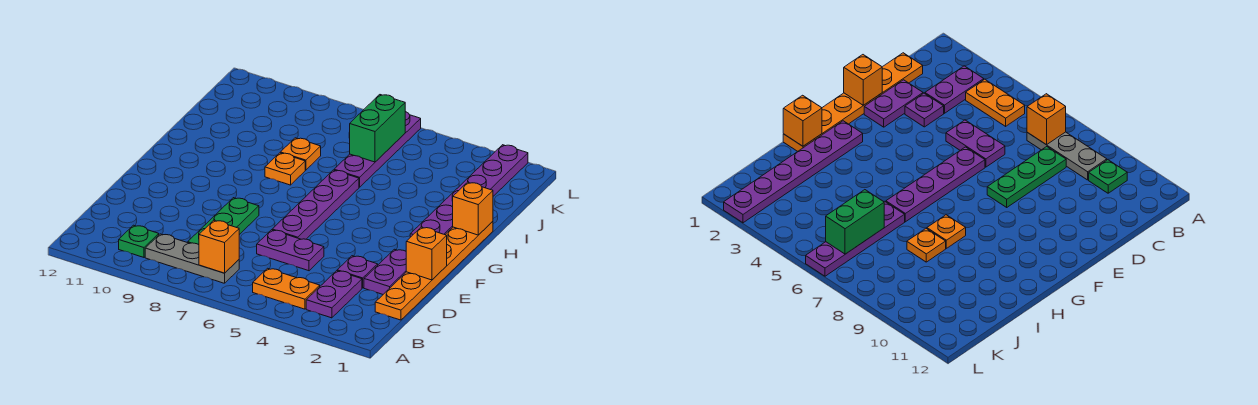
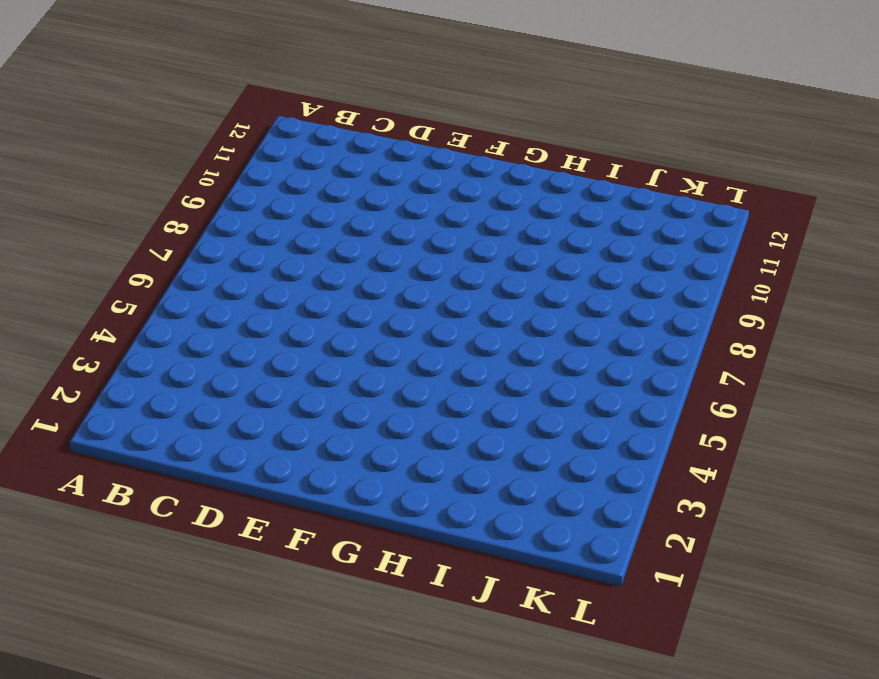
none -> purple plate B3:C3 level 1
none -> orange plate B4:B5 level 1
none -> grey plate B7:B9 level 1

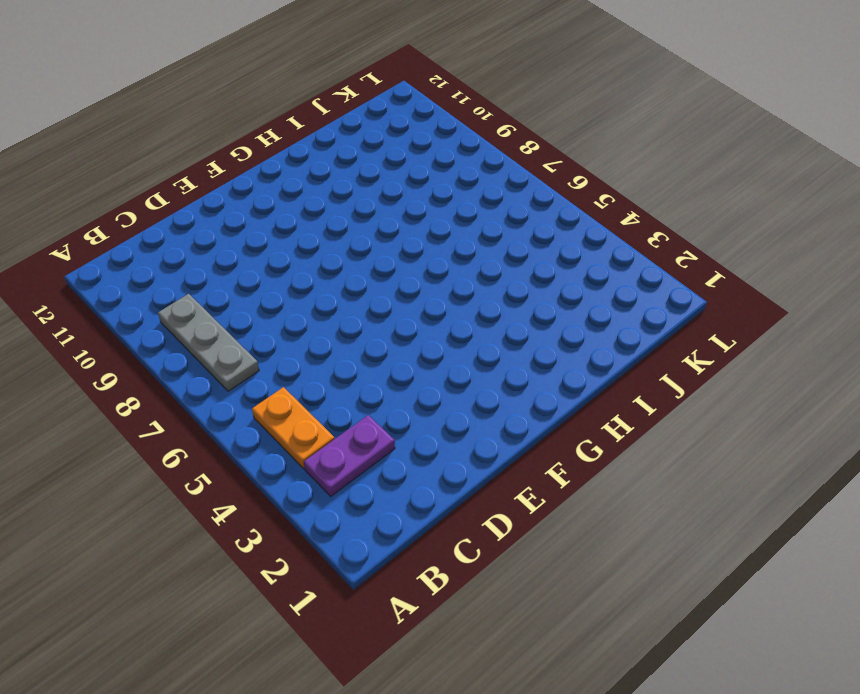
none -> green plate B10 level 1
none -> orange plate C1:H1 level 1
none -> green plate C8:E8 level 1

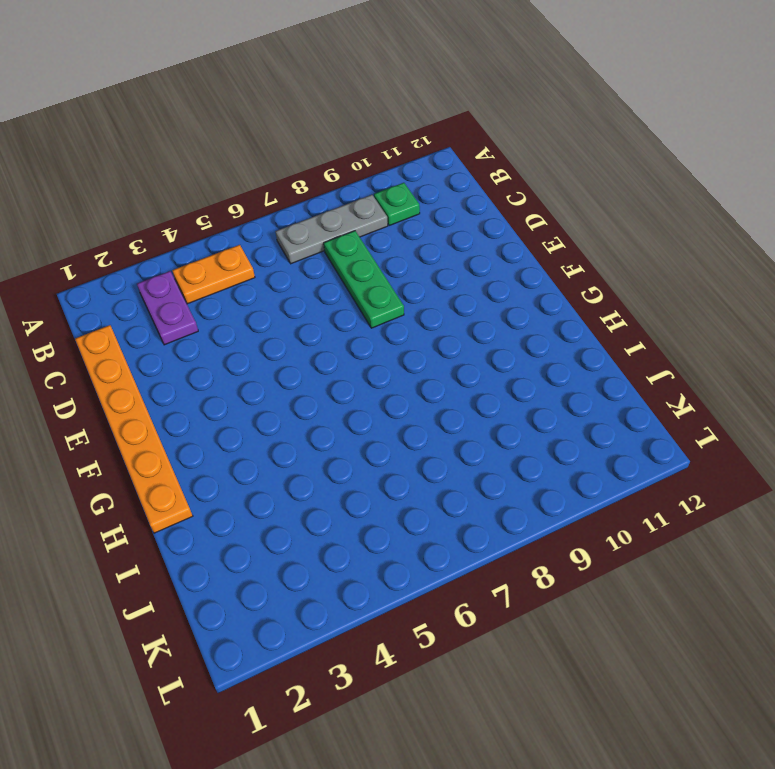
none -> purple plate D2:E2 level 1
none -> purple plate D3 level 1
none -> purple plate D5:D6 level 1

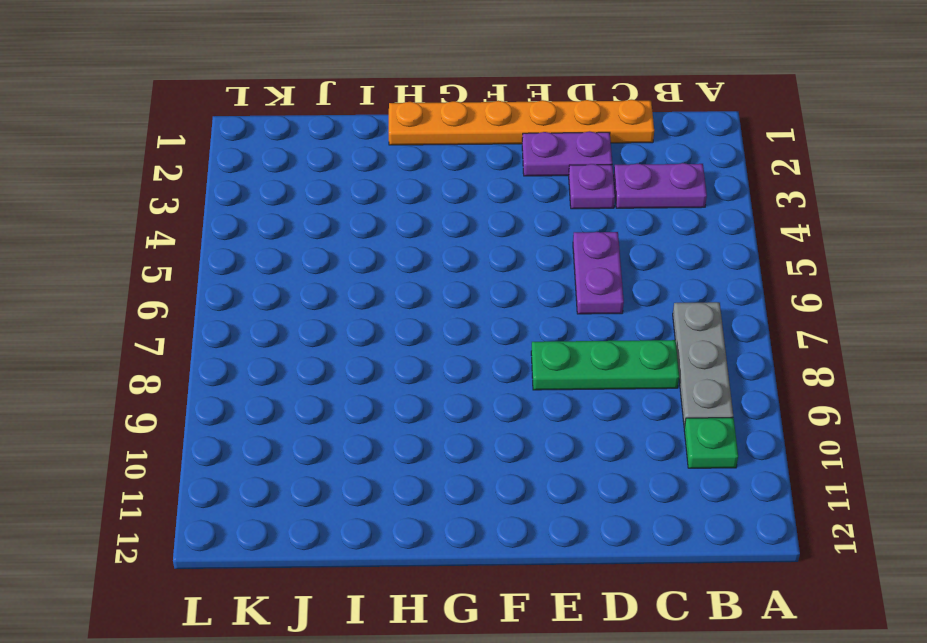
none -> orange plate B4:B5 level 1
none -> purple plate E6:H6 level 1
none -> purple plate G2:L2 level 1

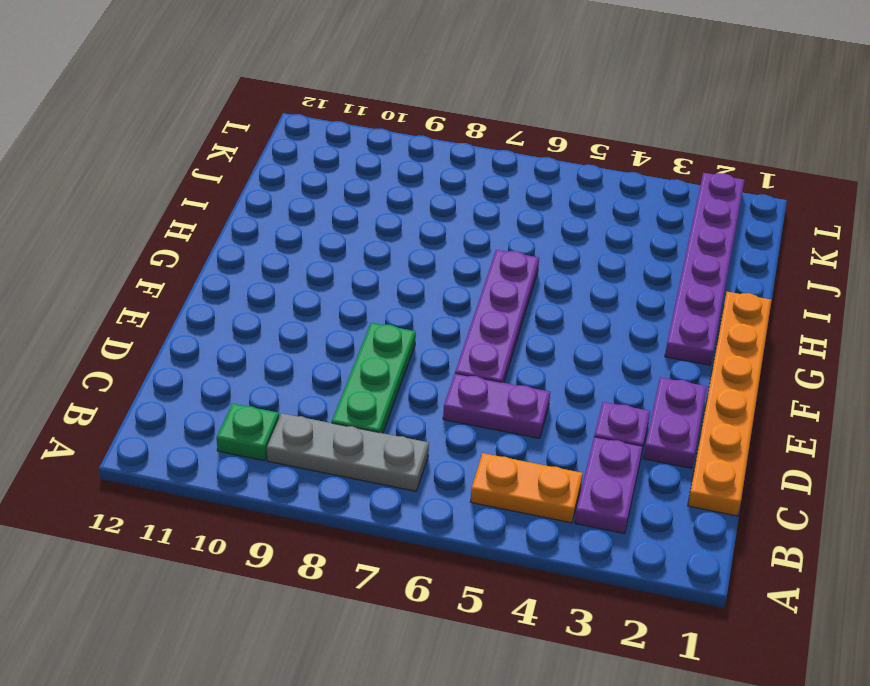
none -> orange plate H8 level 1
none -> purple plate I6:L6 level 1
none -> orange plate I8 level 1

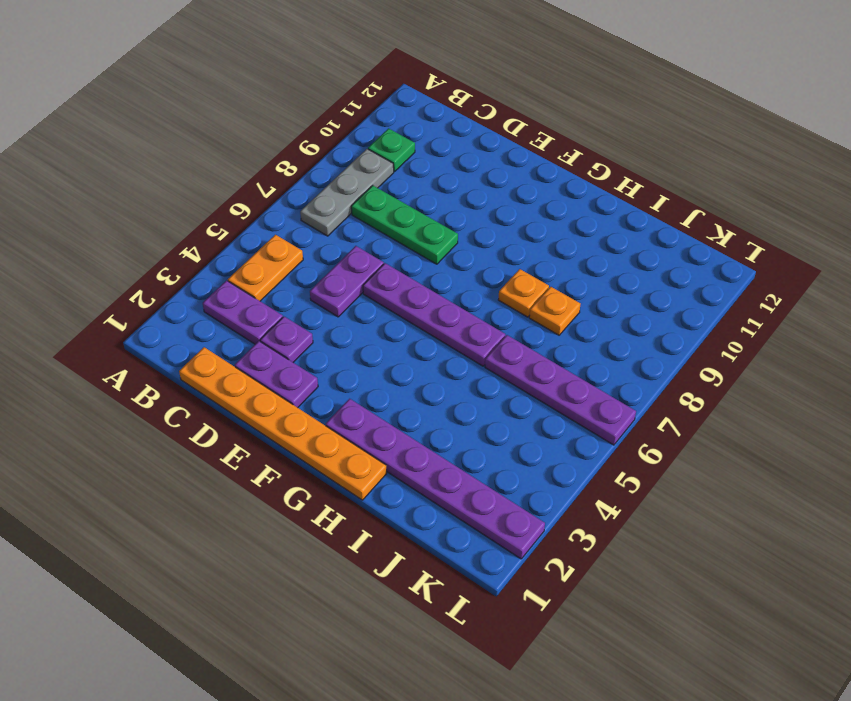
none -> orange brick B7 level 2
none -> orange brick E1 level 2
none -> orange brick H1 level 2

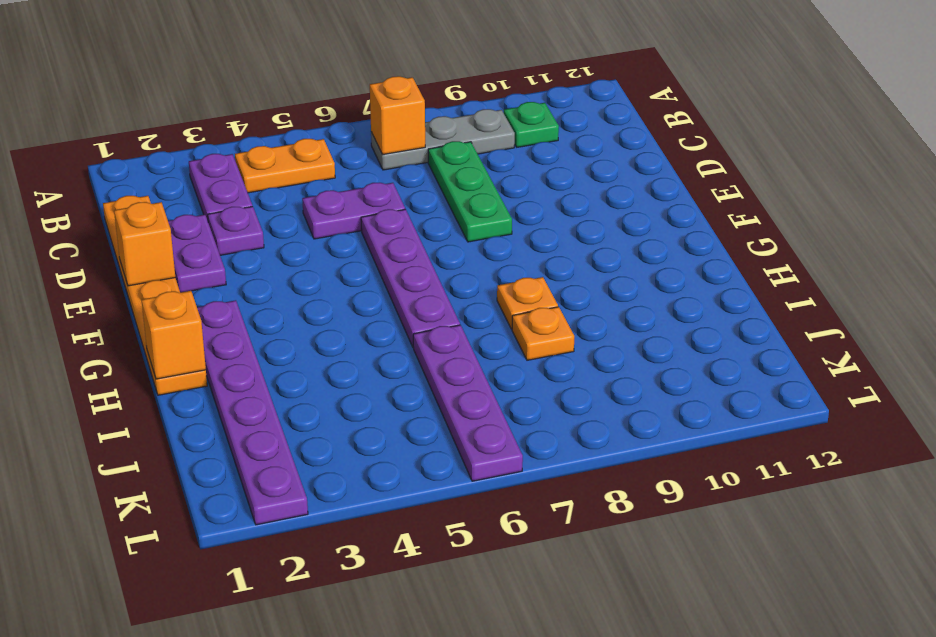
none -> green brick J6:K6 level 2

